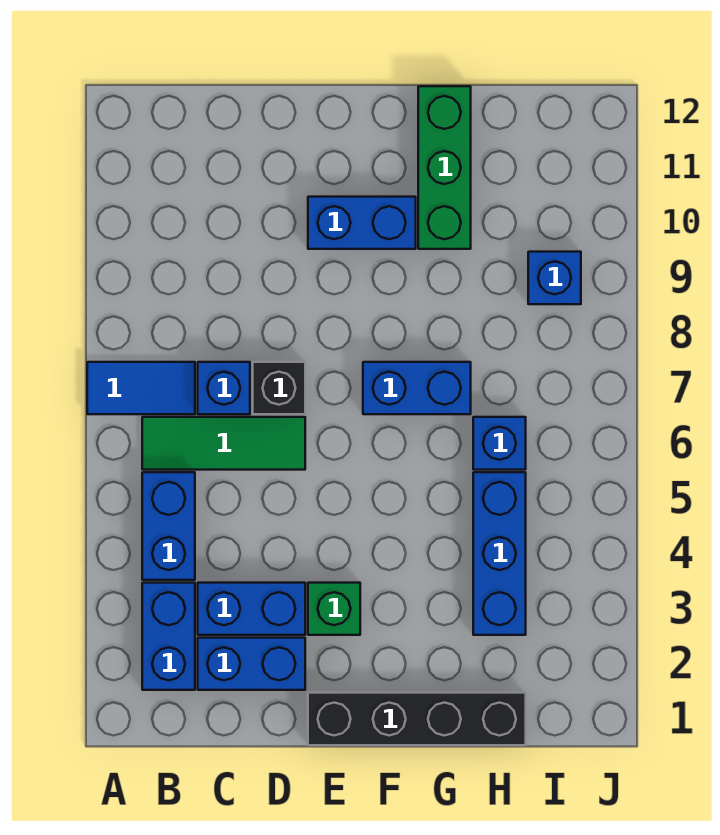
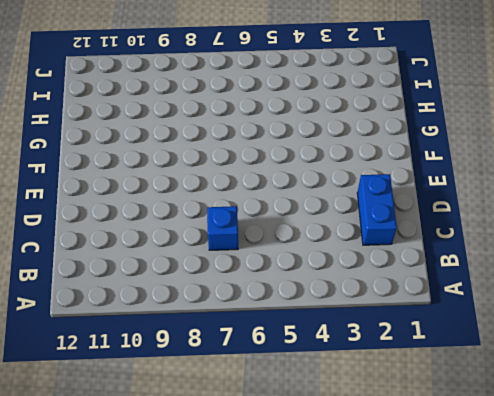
none -> blue tile A7:B7 level 1
none -> blue brick B2:B3 level 1
none -> blue brick B4:B5 level 1

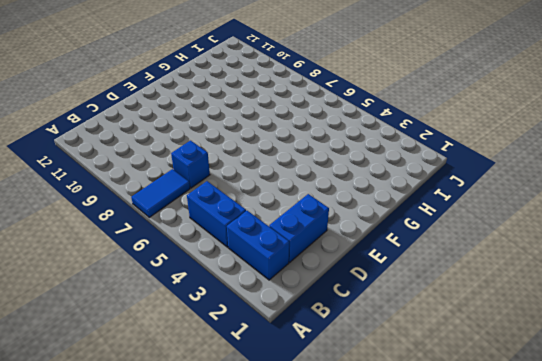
none -> green tile B6:D6 level 1
none -> blue brick C3:D3 level 1
none -> black brick D7 level 1

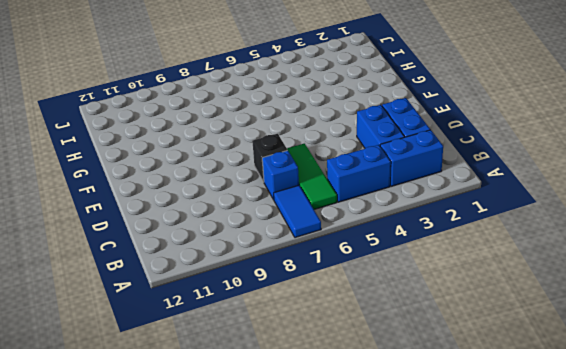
none -> black brick E1:H1 level 1
none -> green brick E3 level 1
none -> blue brick E10:F10 level 1

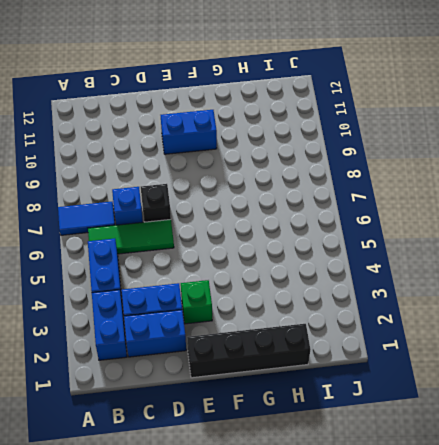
none -> blue brick F7:G7 level 1
none -> green brick G10:G12 level 1
none -> blue brick H3:H5 level 1

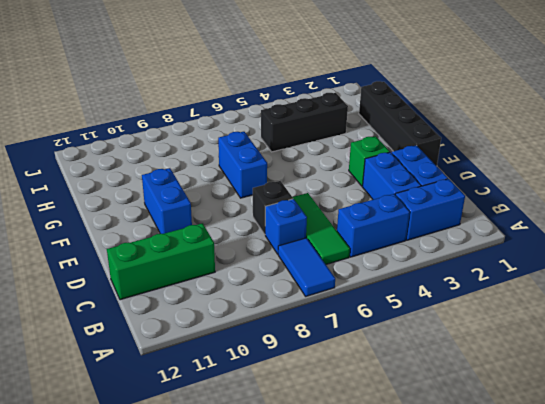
green brick C10:C12 level 1 -> green brick G10:G12 level 1
black brick H3:H5 level 1 -> blue brick H3:H5 level 1
none -> blue brick H6 level 1
none -> blue brick I9 level 1

